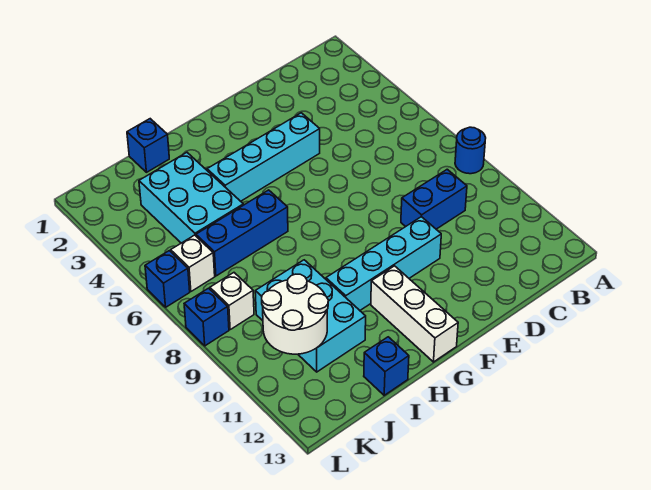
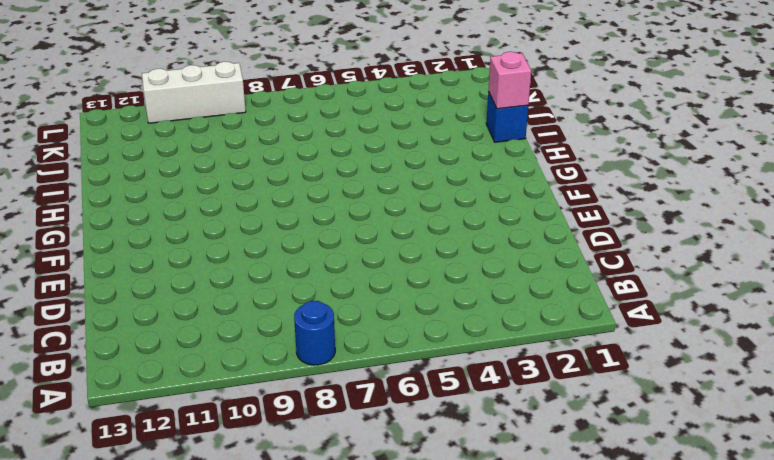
pink brick I1 level 2 -> none
white brick L9:L11 level 1 -> white brick G11:G13 level 1
none -> blue brick C9:D9 level 1
none -> cyan brick E4:H4 level 1
none -> cyan brick E10:H10 level 1

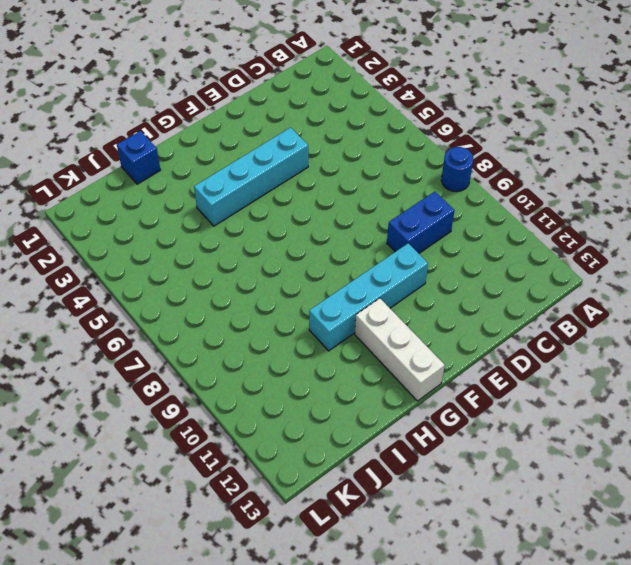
none -> blue brick H6:J6 level 1
none -> cyan brick I3:J5 level 1
none -> cyan brick I9:J11 level 1

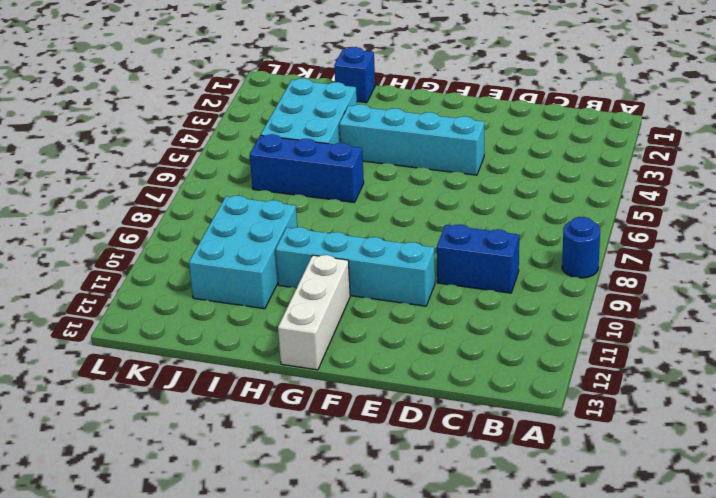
none -> blue brick I13 level 1
none -> white brick K6 level 1
none -> white brick K8 level 1

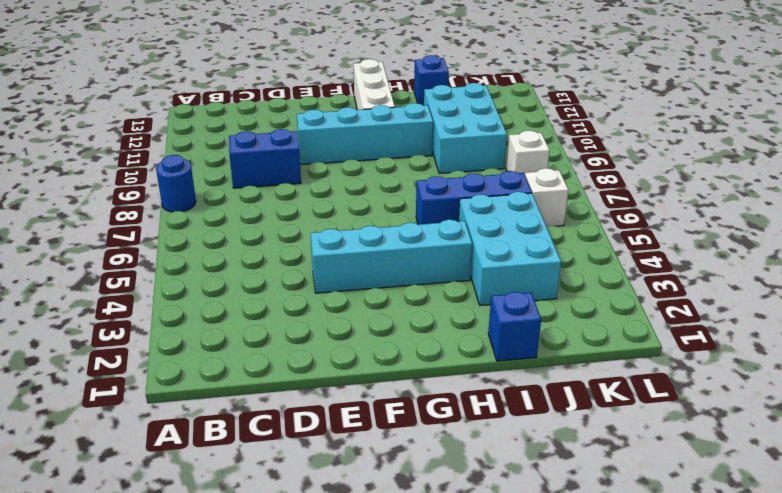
none -> blue brick L6 level 1
none -> blue brick L8 level 1
none -> white round brick J10:K11 level 2

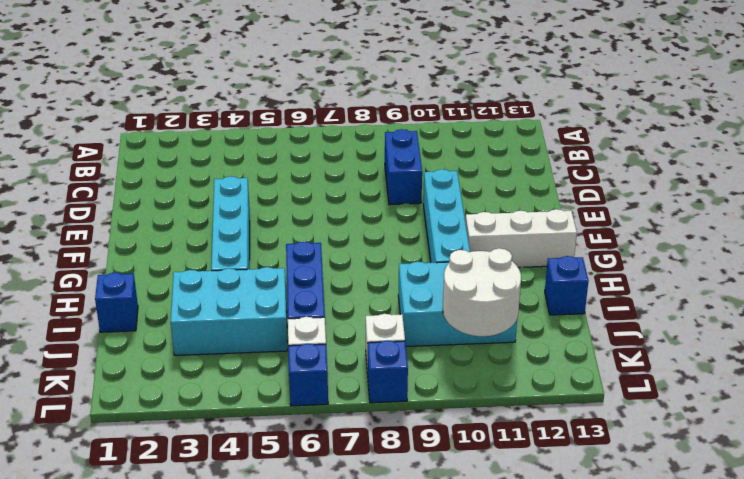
none -> blue round brick A8 level 1

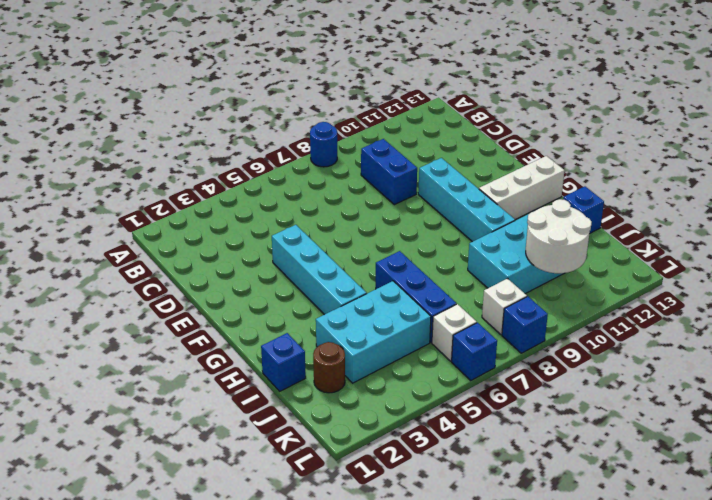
brown round brick J2 level 1 -> none

